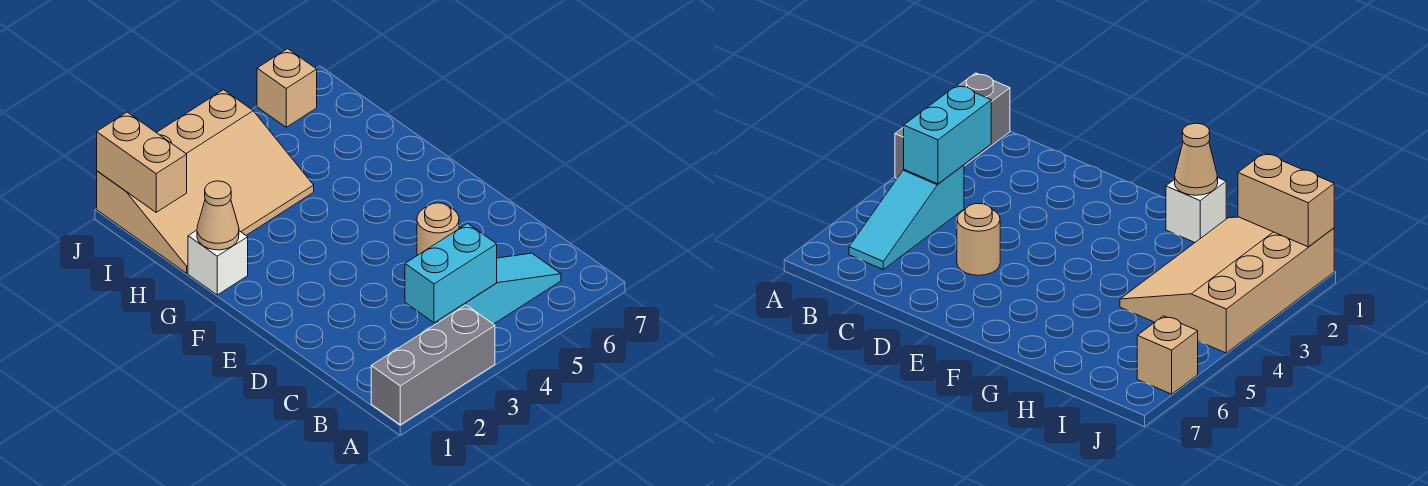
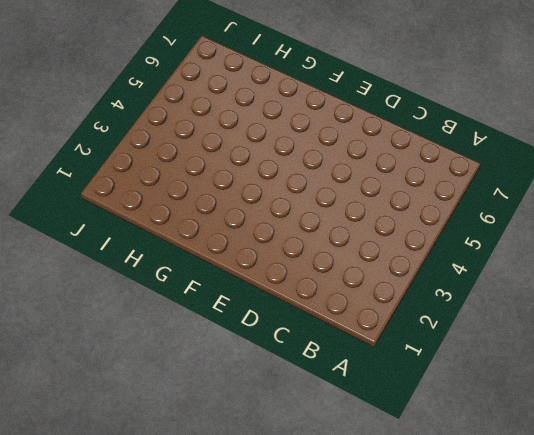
none -> grey brick A1:A3 level 1
none -> cyan slope B4:B6 level 1 top 4

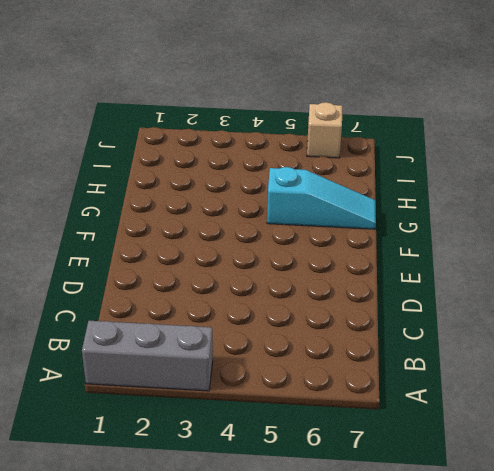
cyan slope G5:G7 level 1 top 5 -> cyan slope B4:B6 level 1 top 4
none -> tan round brick D5 level 1
none -> white brick G1 level 1

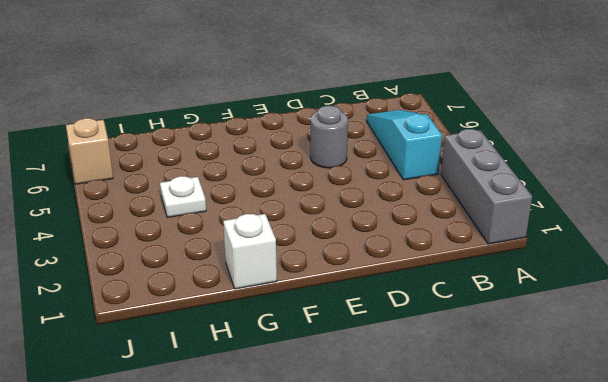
grey round brick D5 level 1 -> tan round brick D5 level 1
white plate H4 level 1 -> tan slope H1:J4 level 1 top J
none -> cyan brick B3:B4 level 2
none -> tan cone G1 level 2

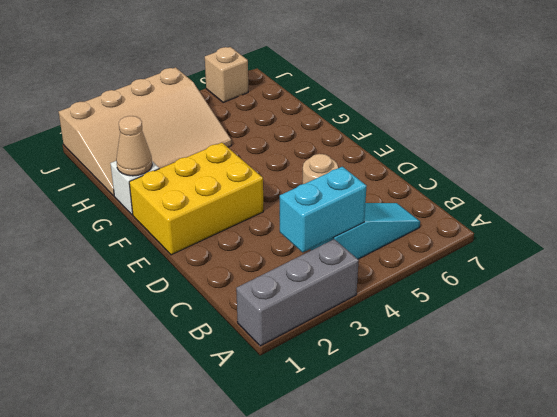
yellow brick E1:F3 level 1 -> none
none -> tan brick I1:J1 level 2

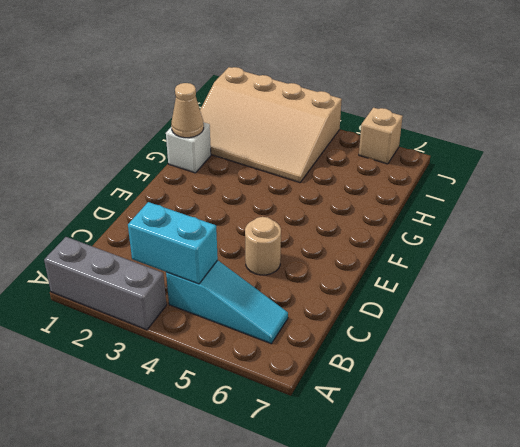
none -> tan brick I1:J1 level 2

